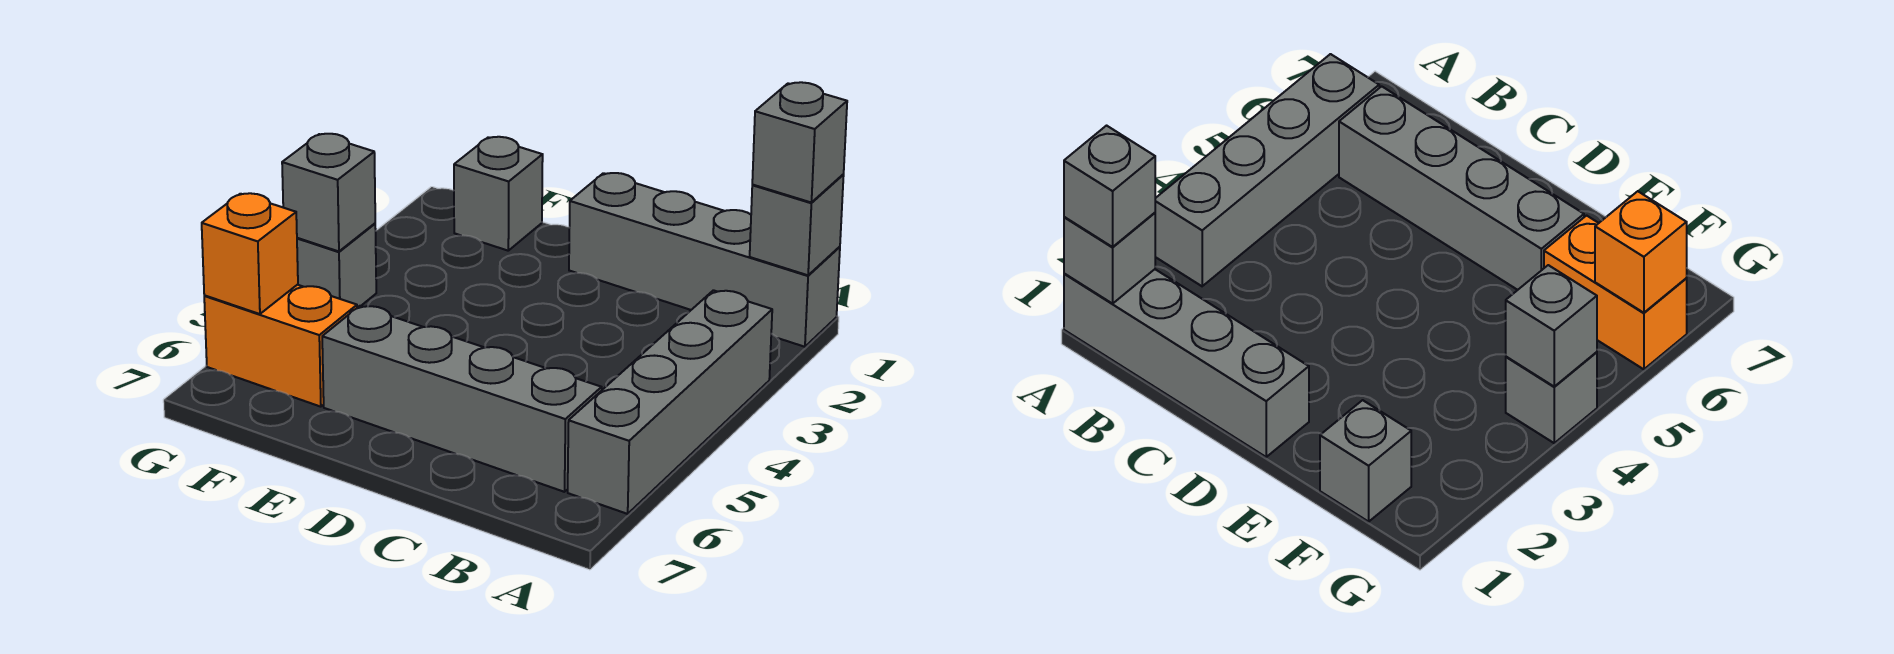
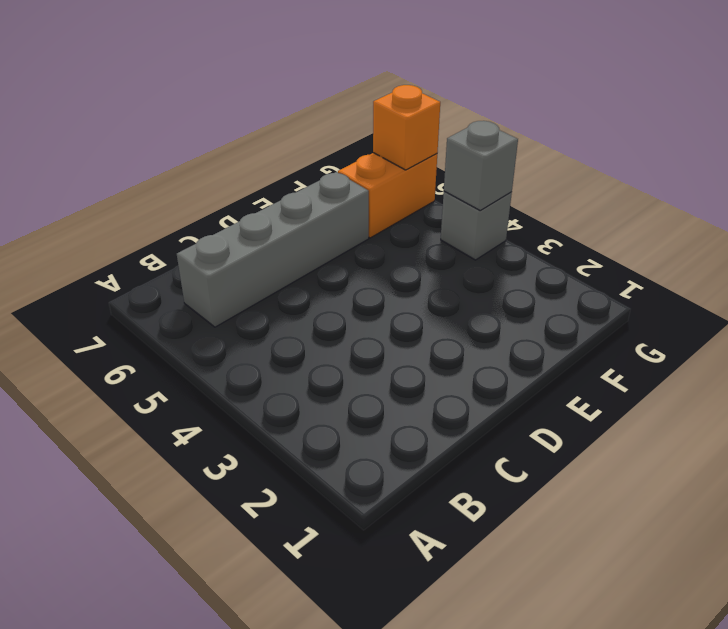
none -> grey brick A1:D1 level 1
none -> grey brick A3:A6 level 1

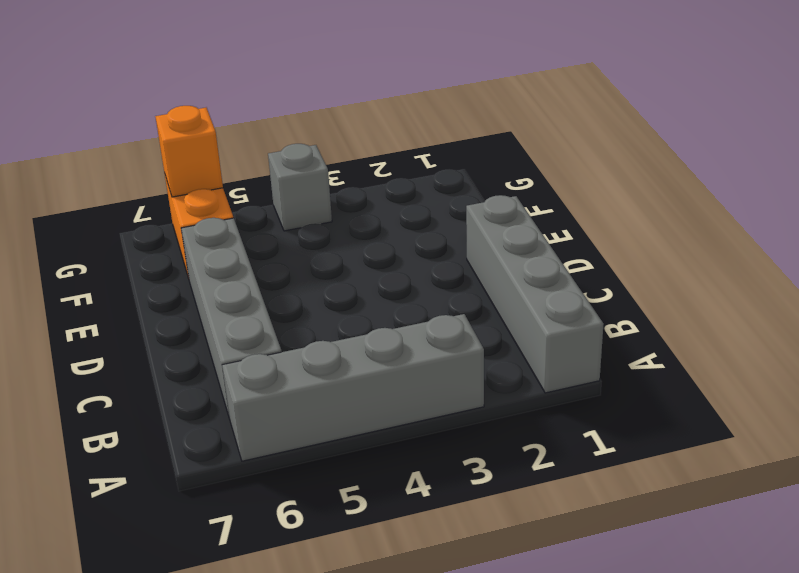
none -> grey brick F1 level 1
none -> grey brick A1 level 2

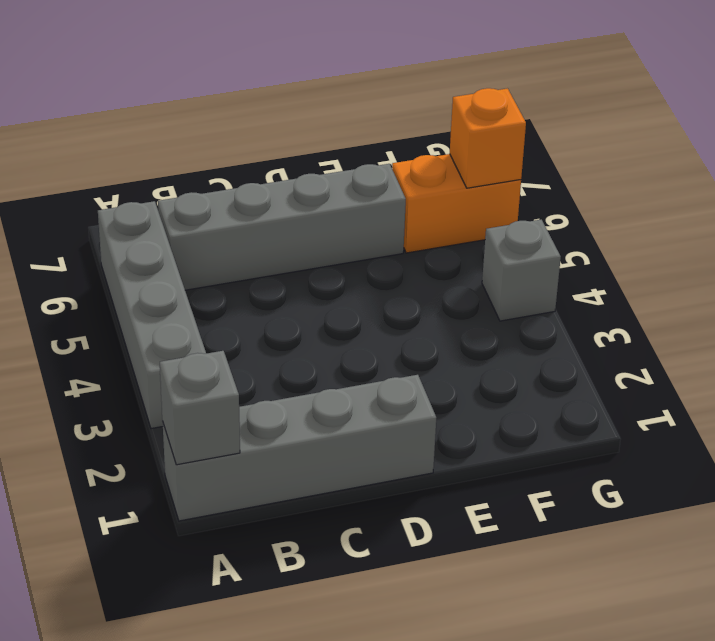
none -> grey brick F1 level 1
none -> grey brick G4 level 2

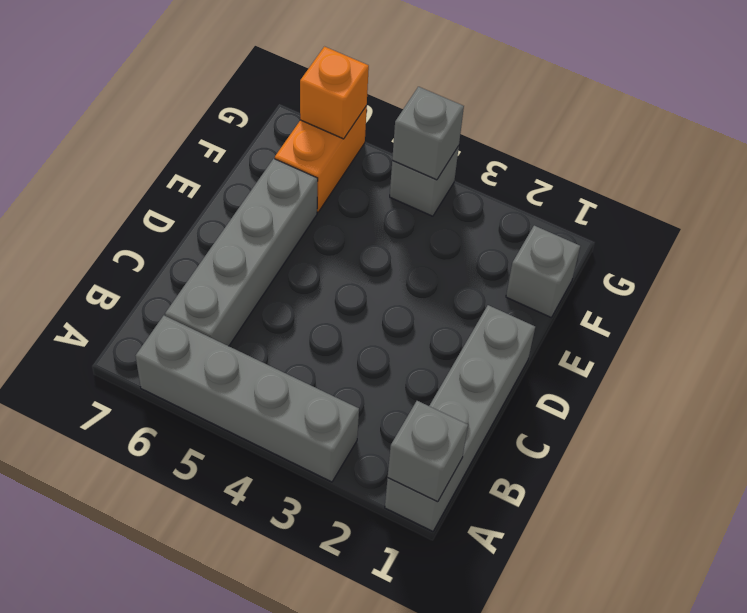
none -> grey brick A1 level 3

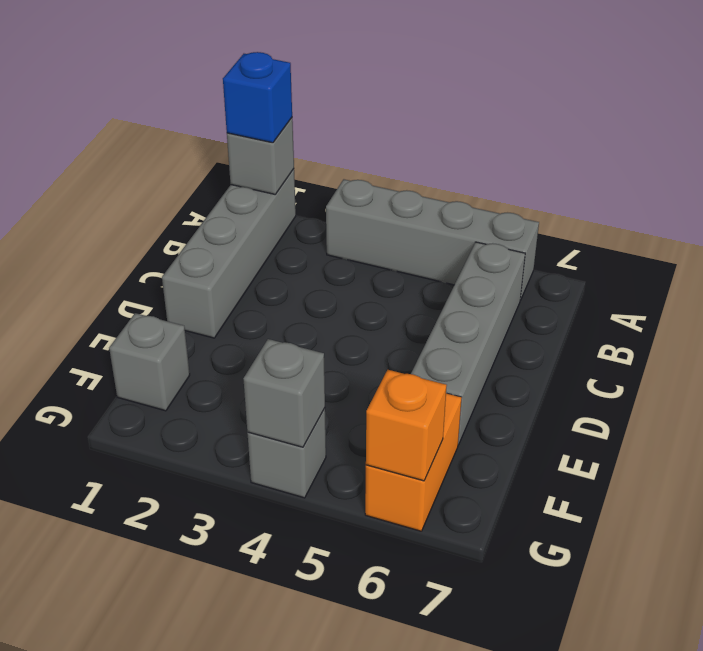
blue brick A1 level 3 -> grey brick A1 level 3

